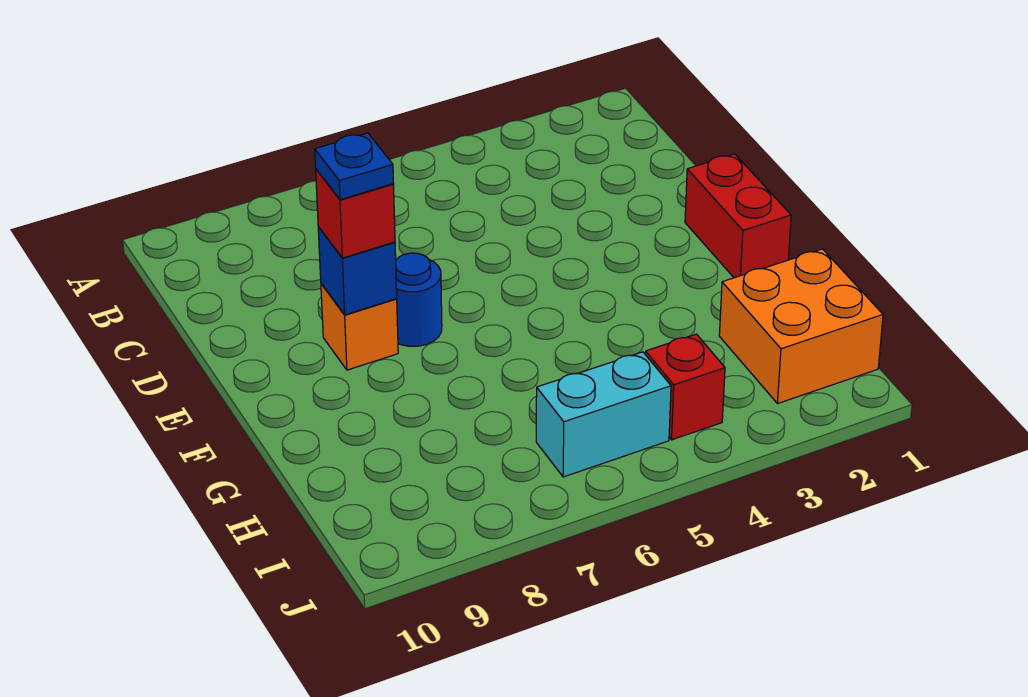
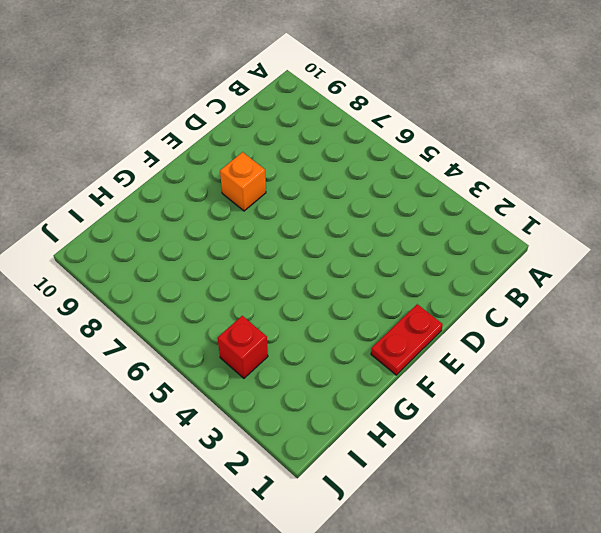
red plate E1:F1 level 1 -> red brick E1:F1 level 1
none -> blue round brick E7 level 1
none -> orange brick H1:I2 level 1

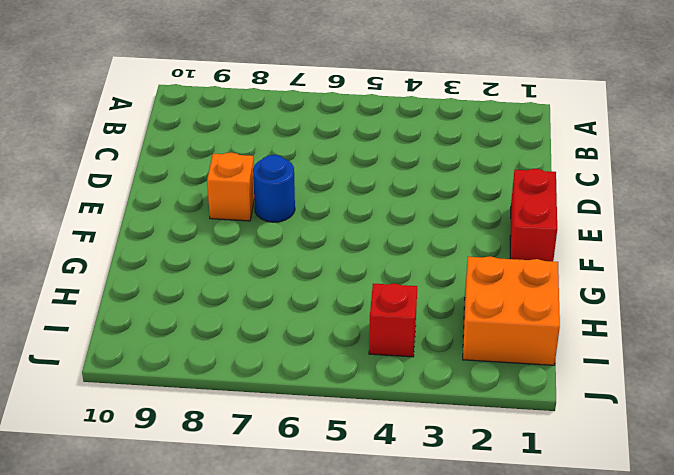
none -> cyan brick I5:I6 level 1
none -> blue brick E8 level 2

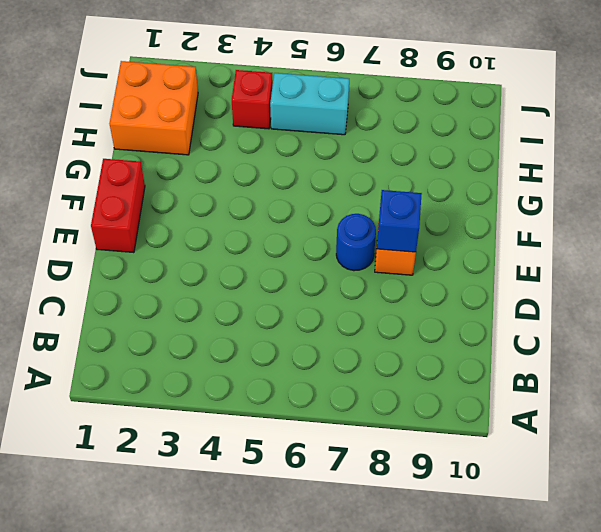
none -> red brick E8 level 3
none -> blue plate E8 level 4

